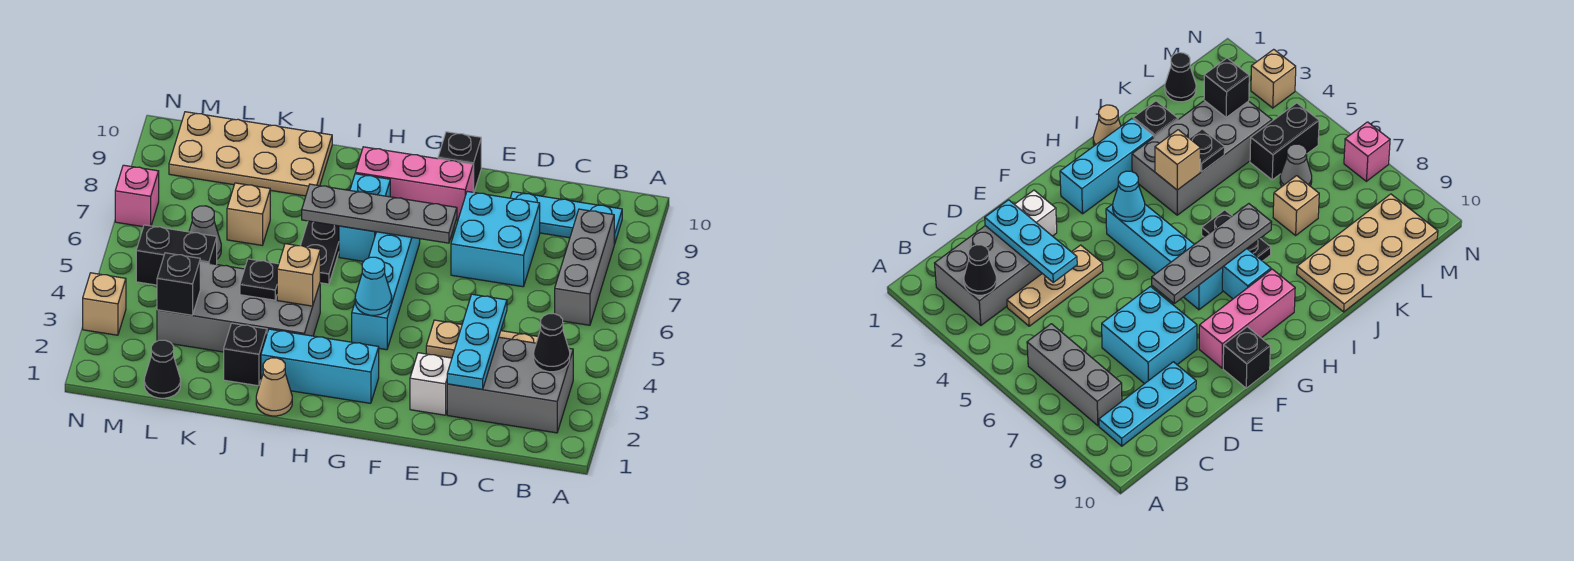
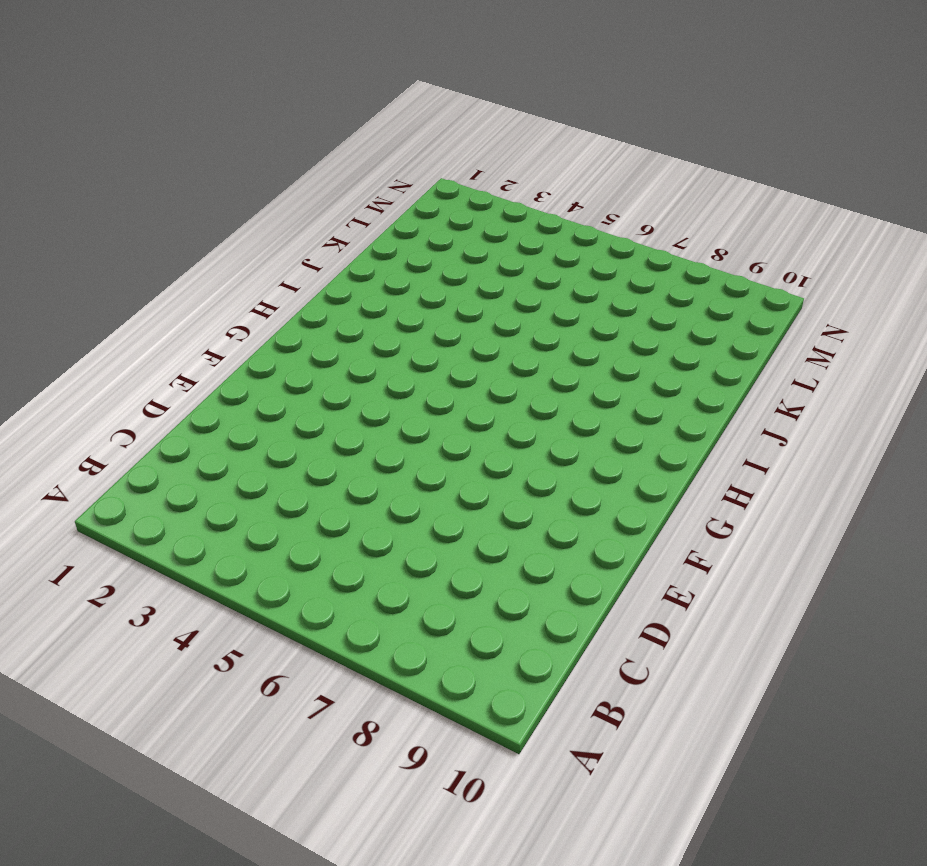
none -> grey brick B2:D3 level 1
none -> grey brick B6:B8 level 1
none -> cyan plate B9:D9 level 1

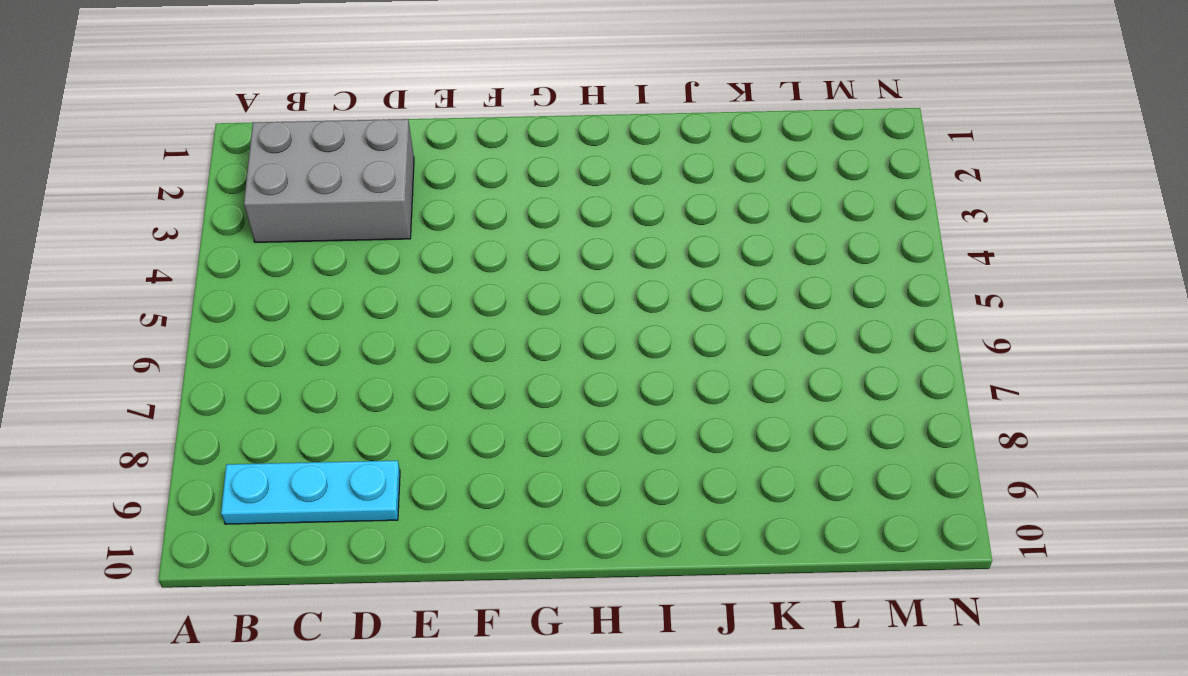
none -> grey brick B6:B8 level 1
none -> tan plate C4:E4 level 1
none -> cyan brick D7:E8 level 1

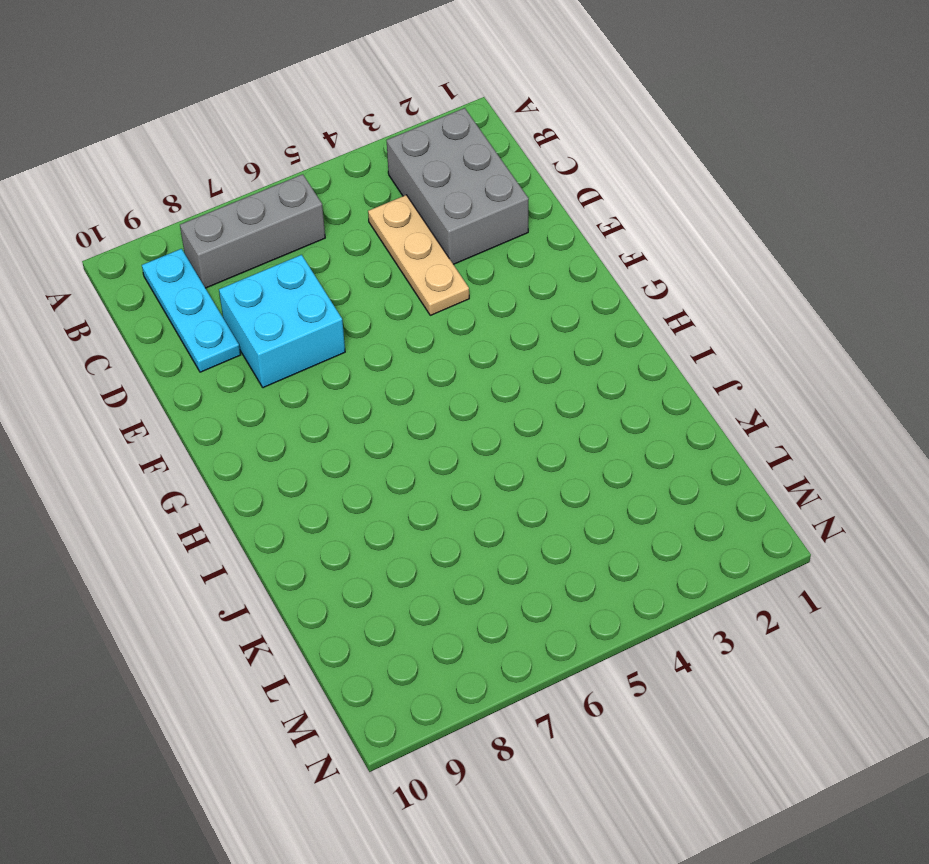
none -> white brick E2 level 1
none -> pink brick F9:H9 level 1
none -> black brick F10 level 1

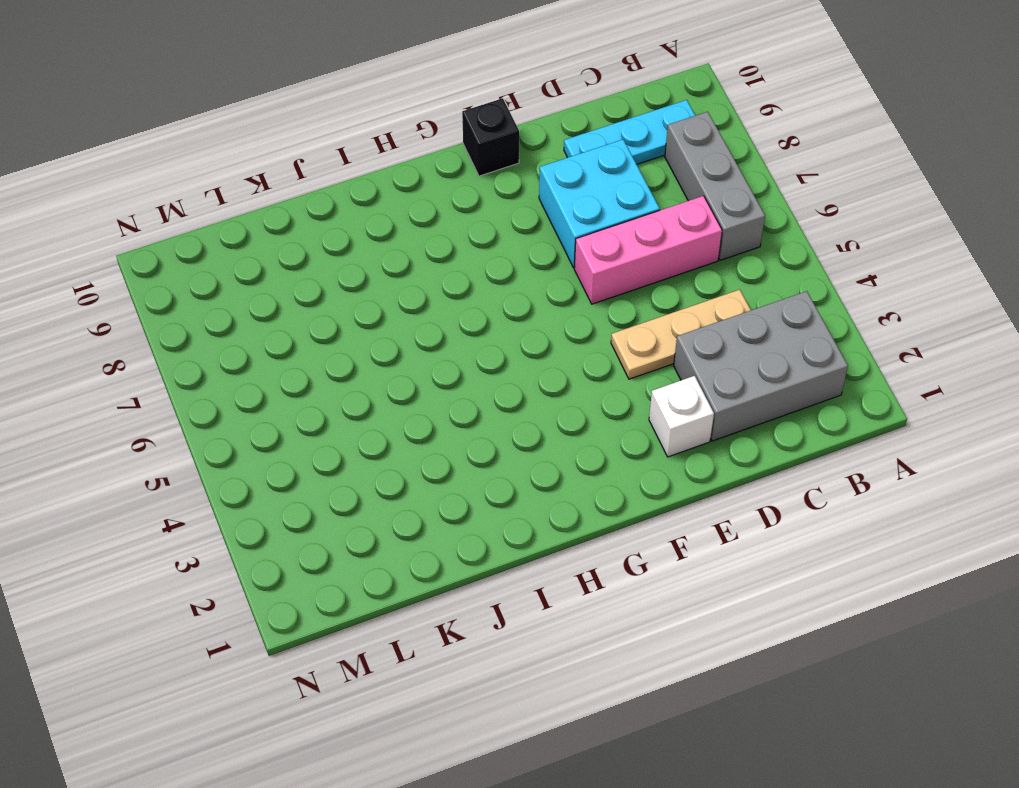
pink brick C6:E6 level 1 -> pink brick F9:H9 level 1
none -> cyan brick G2:I2 level 1
none -> cyan brick G4:G7 level 1
none -> cyan brick H7:H8 level 1

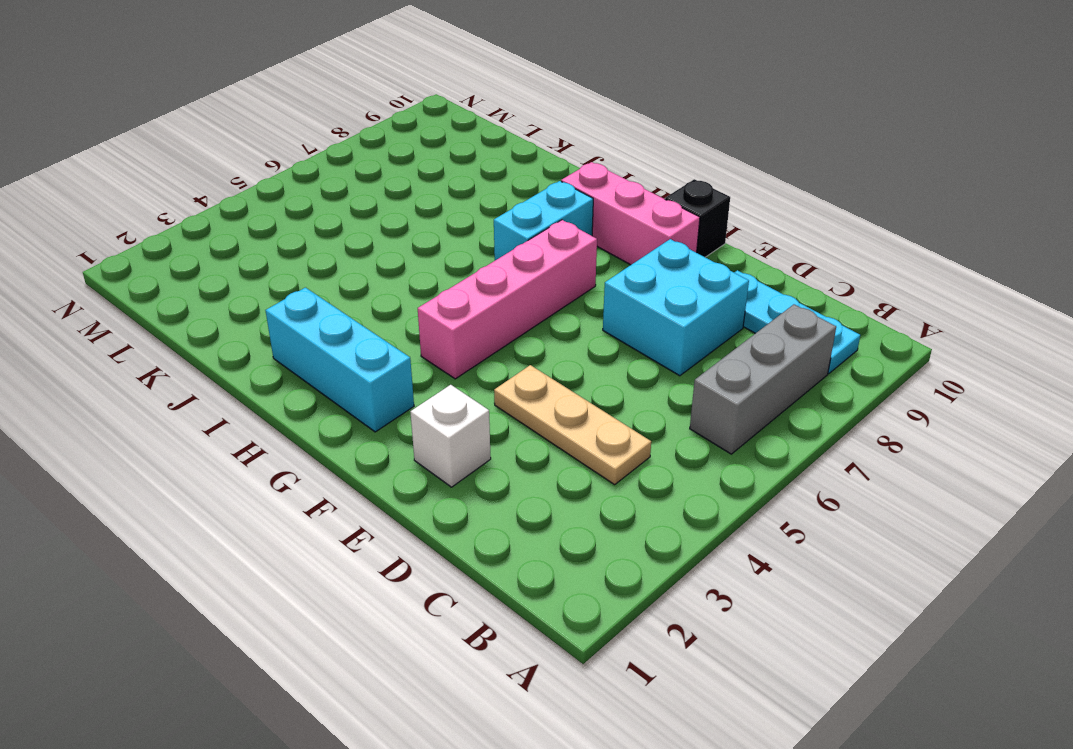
pink brick G4:G7 level 1 -> cyan brick G4:G7 level 1
none -> grey brick B2:D3 level 1
none -> tan cone I1 level 1
none -> grey brick I3:L4 level 1

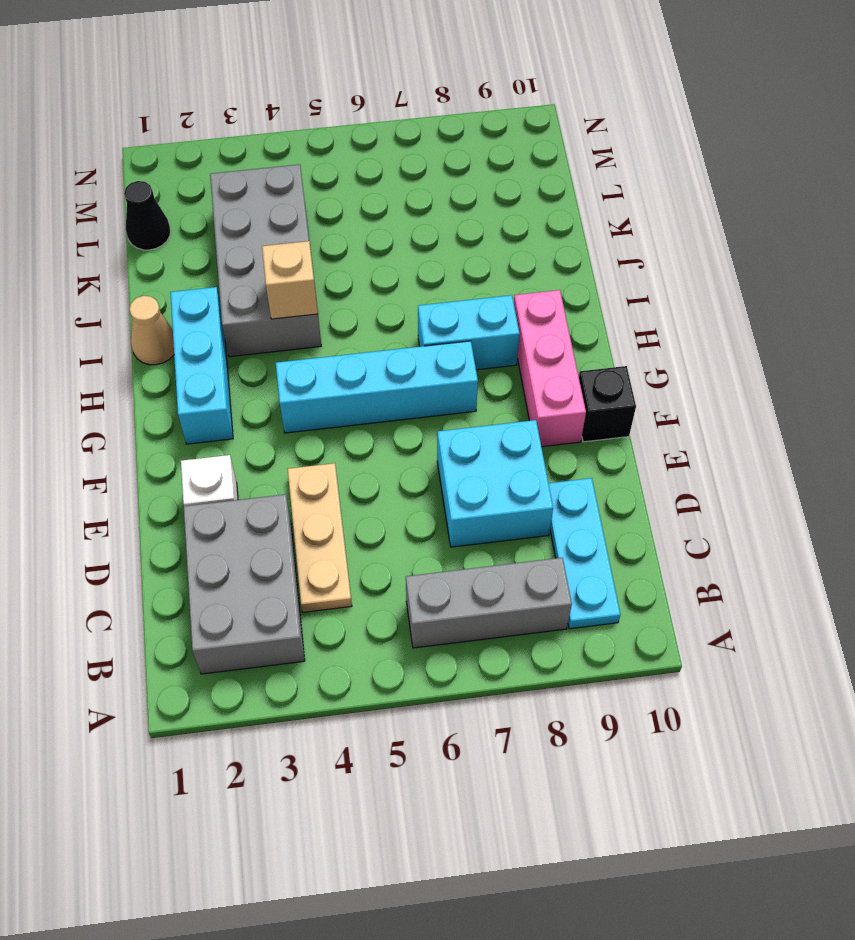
none -> black plate I6:I7 level 1
none -> black brick J2 level 1
none -> tan plate J9:M10 level 1

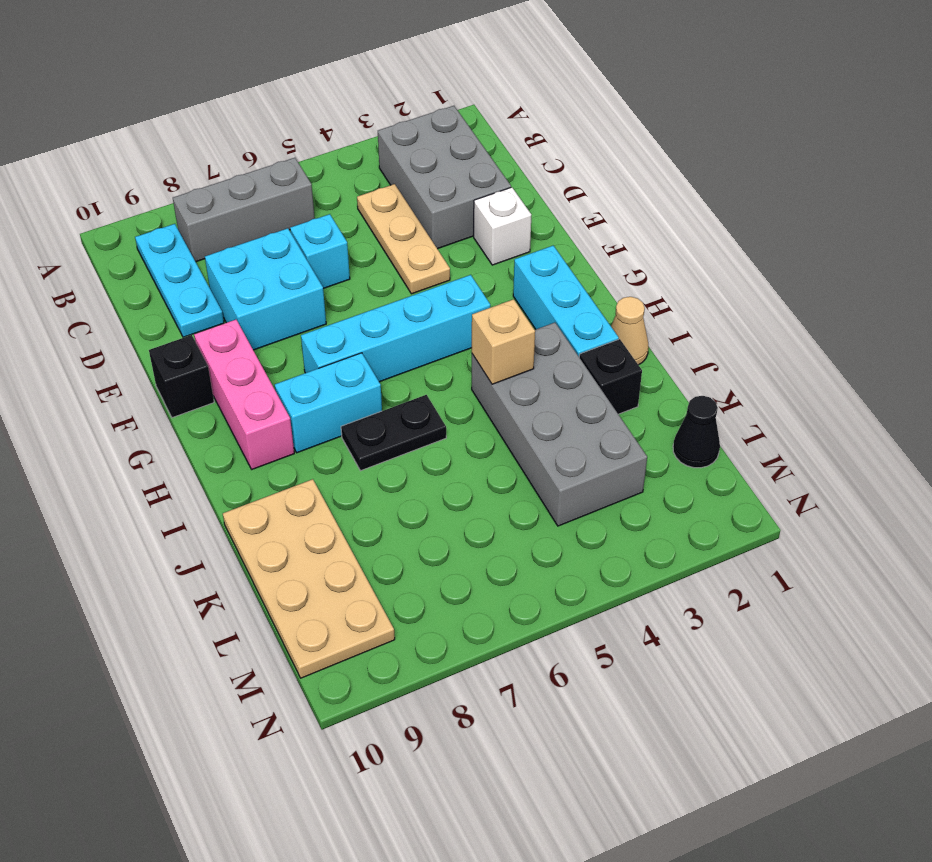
cyan brick D6 level 1 -> none
none -> tan brick K7 level 1
none -> black brick L5:M5 level 1
none -> grey cone L6 level 1

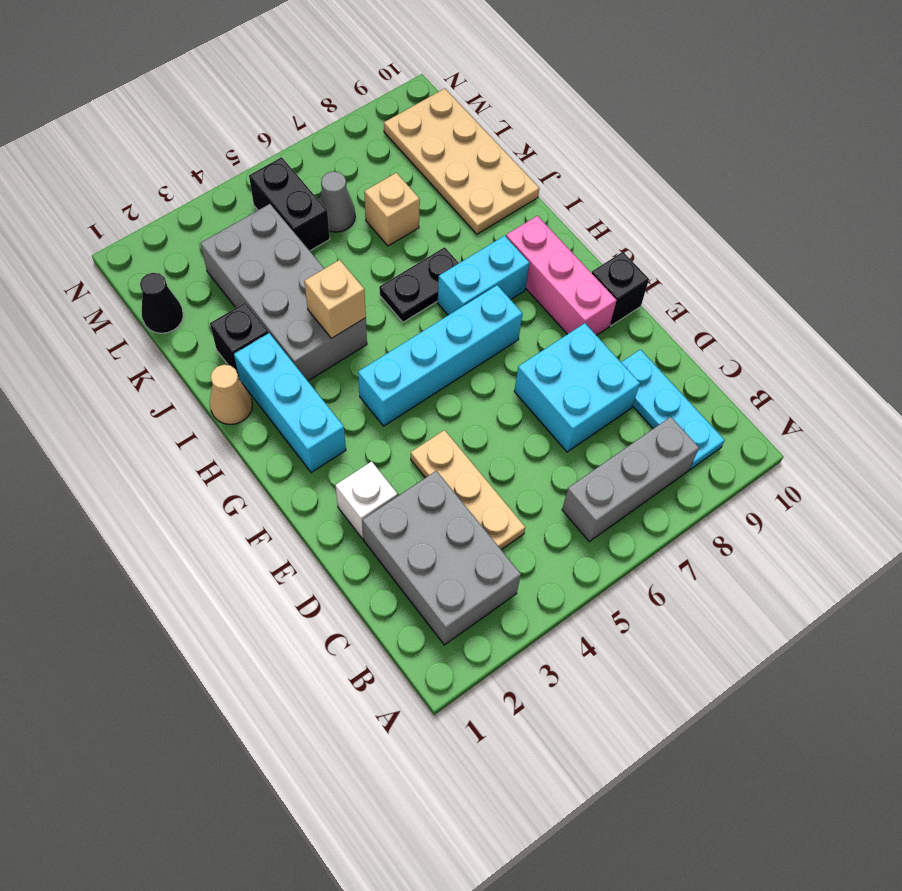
none -> tan brick N3 level 1
none -> pink brick N7 level 1
none -> black cone B3 level 2

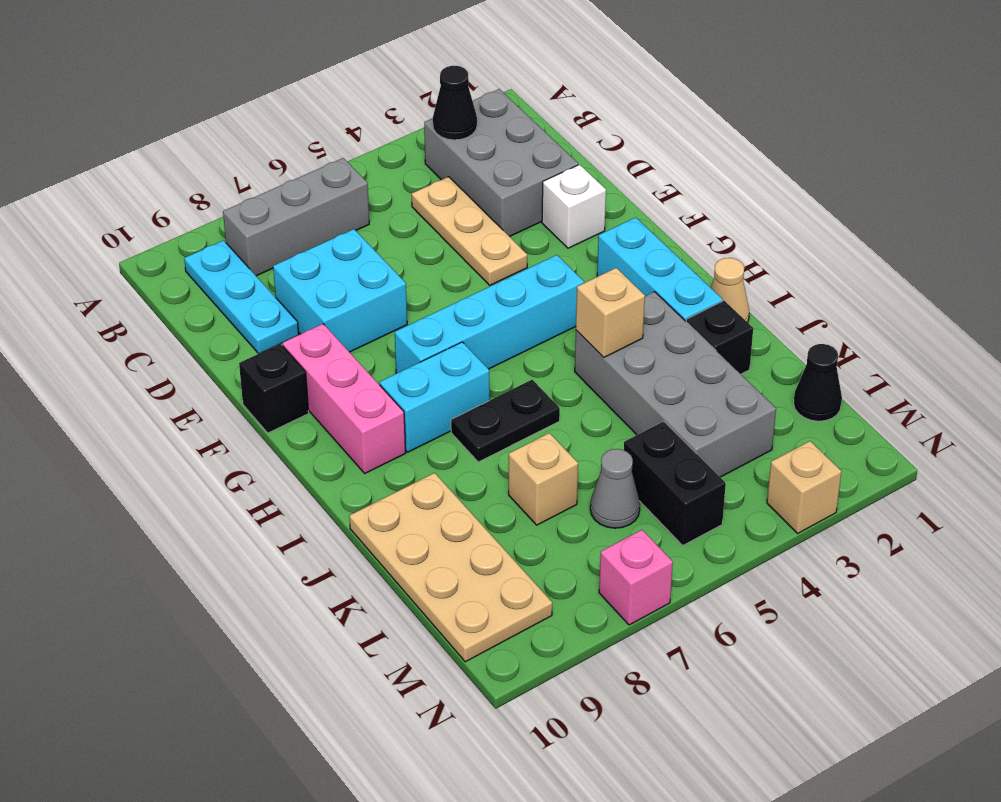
none -> cyan plate D2:D4 level 2
none -> grey plate F7:I7 level 2
none -> cyan cone G4 level 2

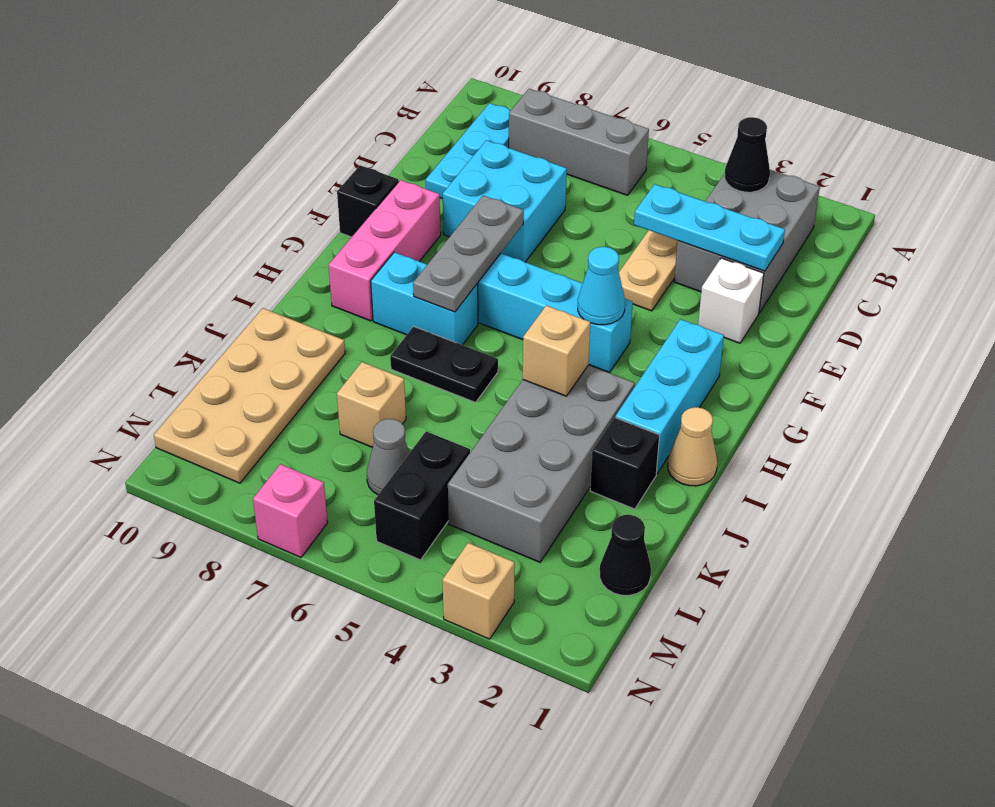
grey plate F7:H7 level 2 -> grey plate F7:I7 level 2
none -> black plate J4 level 2
none -> black brick L3 level 2

